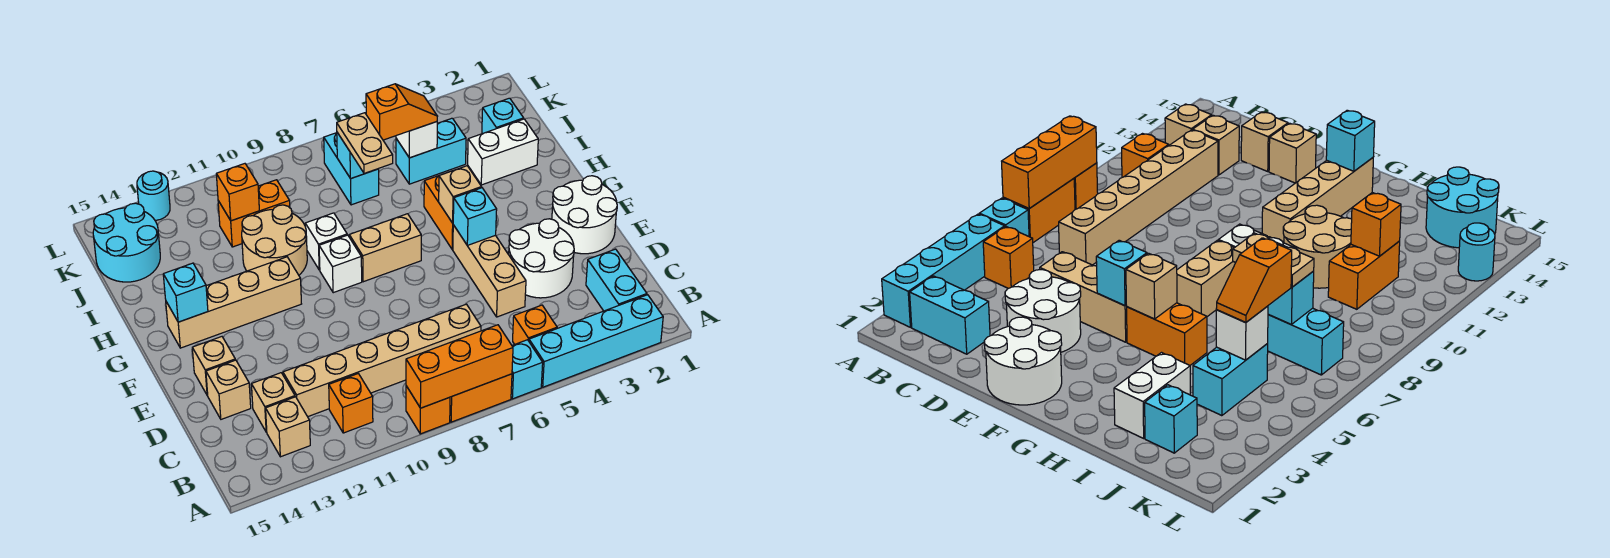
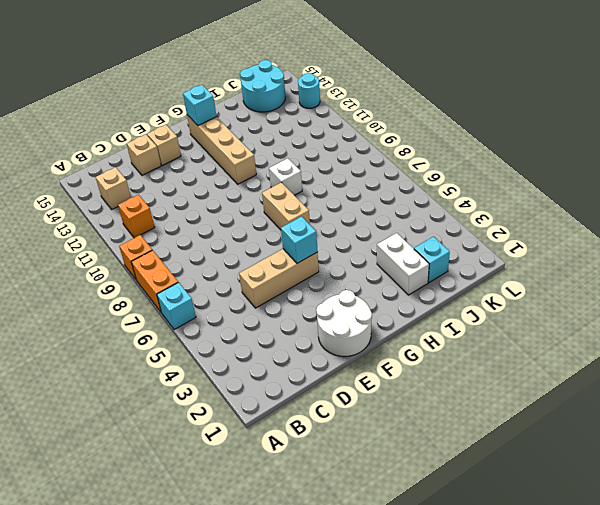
none -> cyan brick A2:A5 level 1
none -> cyan brick B2:C2 level 1
none -> orange brick B5 level 1
none -> tan brick C7:C12 level 1

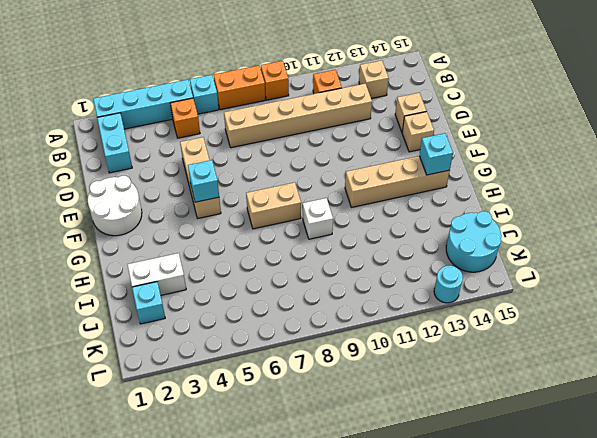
none -> tan brick C13 level 1
none -> white round brick D3:E4 level 1
none -> orange brick G5:H5 level 1
none -> white brick G9 level 1

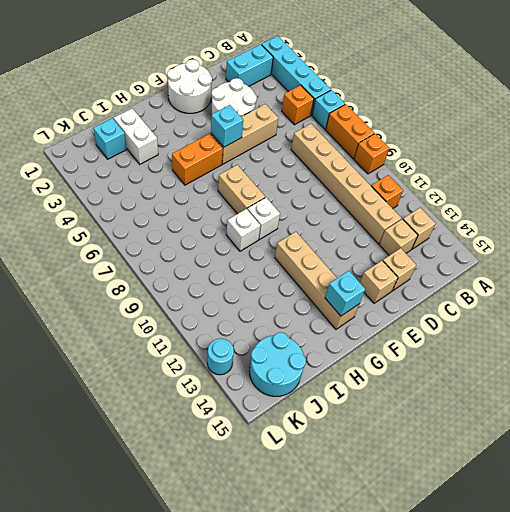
none -> tan round brick H10:I11 level 1
none -> cyan brick J4:J5 level 1
none -> cyan brick J7:K7 level 1
none -> orange brick J10:J11 level 1

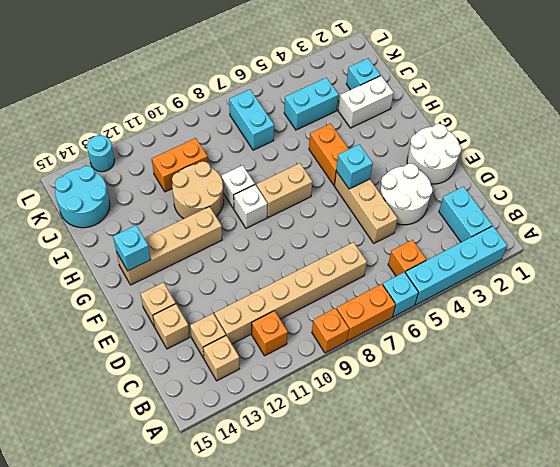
none -> orange brick A7:A9 level 2
none -> tan brick G5 level 2
none -> white brick J5 level 2
none -> cyan brick J7 level 2

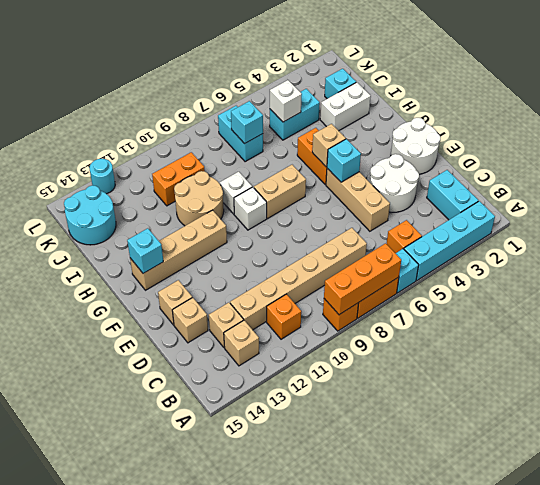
none -> orange brick J11 level 2
none -> tan plate I7:J7 level 3
none -> orange slope J5:J6 level 3 top 6

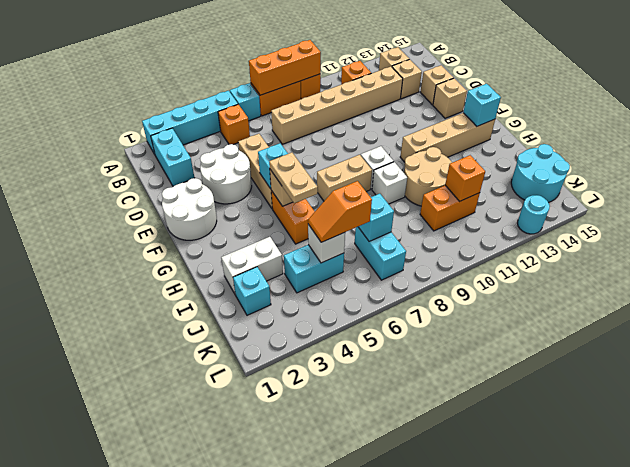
tan plate G5:H5 level 3 -> tan plate I7:J7 level 3

